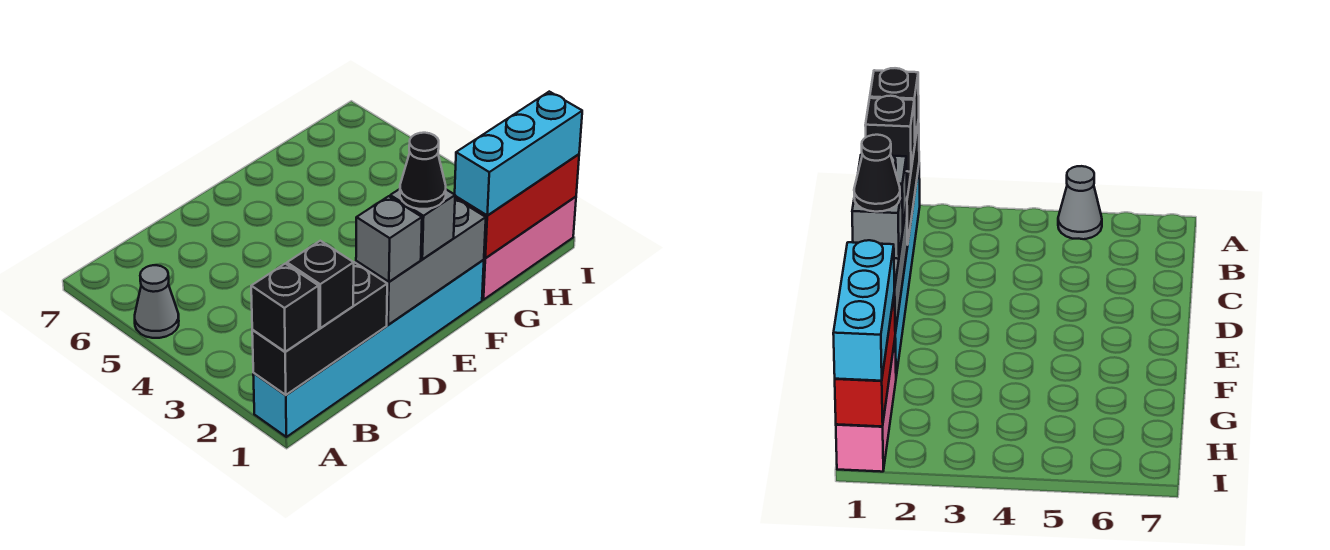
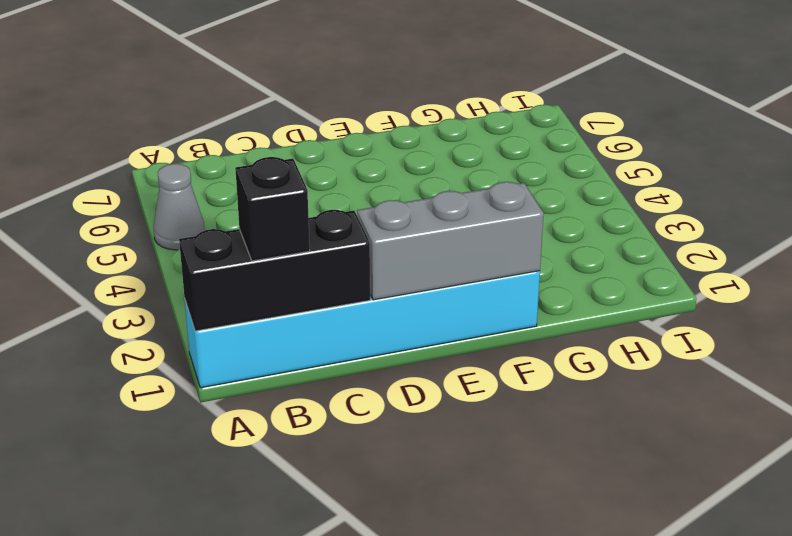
none -> pink brick G1:I1 level 1
none -> red brick G1:I1 level 2
none -> black brick A1 level 3

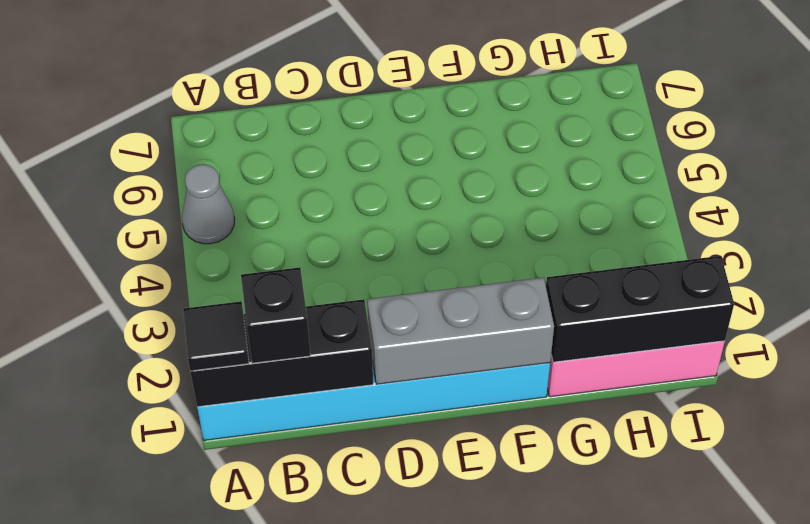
black tile A1 level 3 -> black brick A1 level 3
black brick G1:I1 level 2 -> red brick G1:I1 level 2
none -> grey brick D1 level 3
none -> grey brick E1 level 3
none -> cyan brick G1:I1 level 3

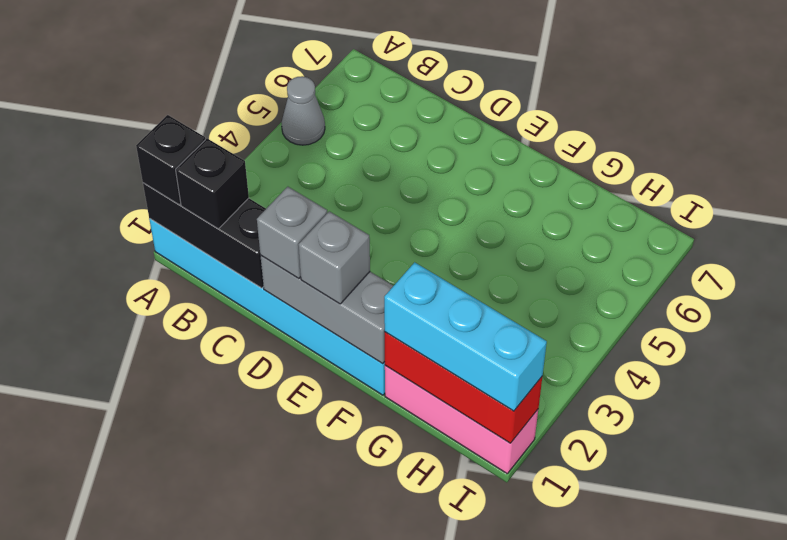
none -> black cone E1 level 4

